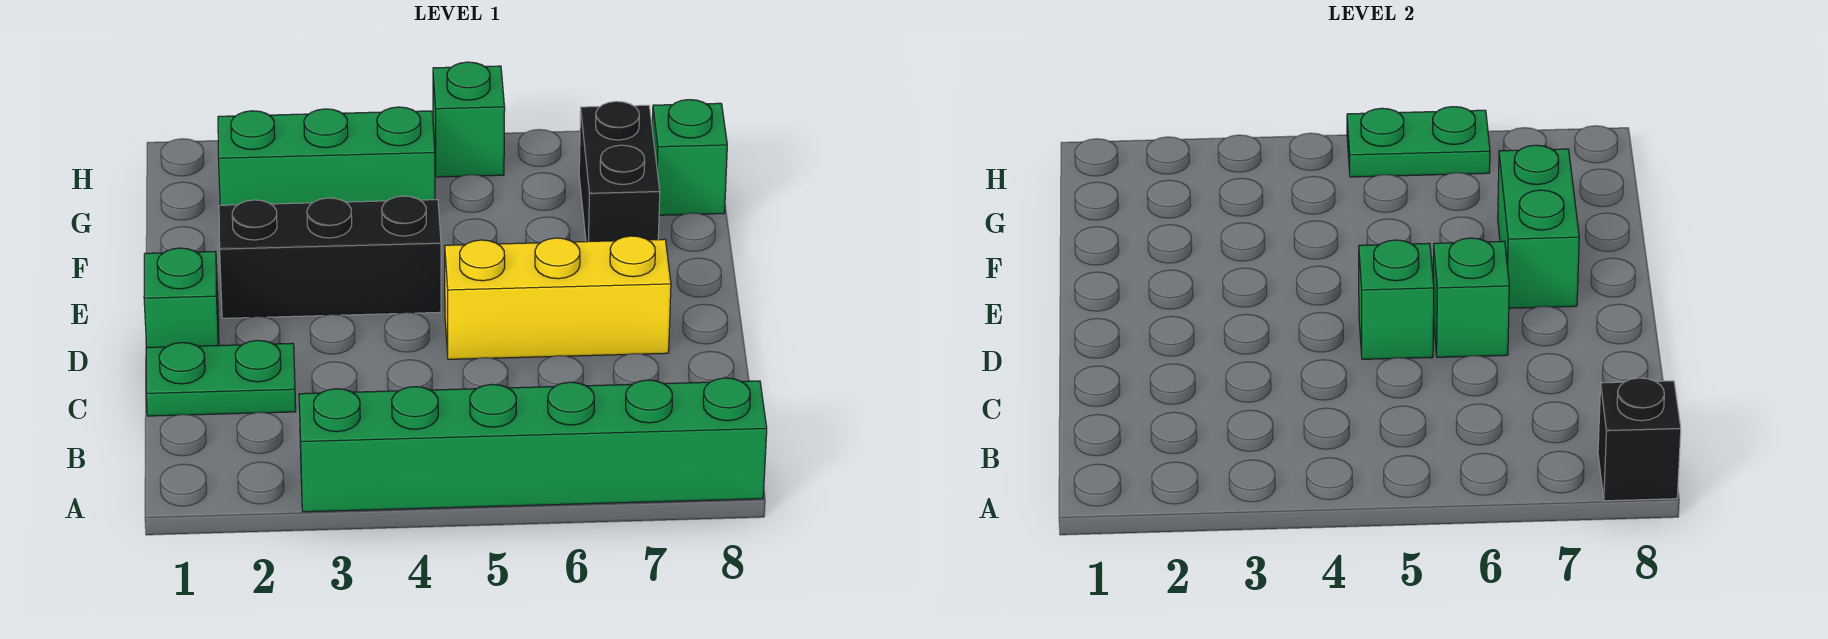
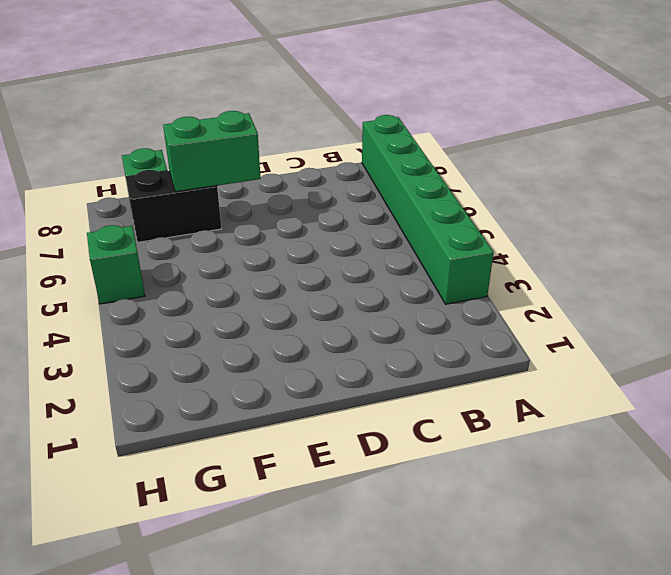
none -> green plate C1:C2 level 1
none -> green brick D1 level 1
none -> yellow brick D5:D7 level 1

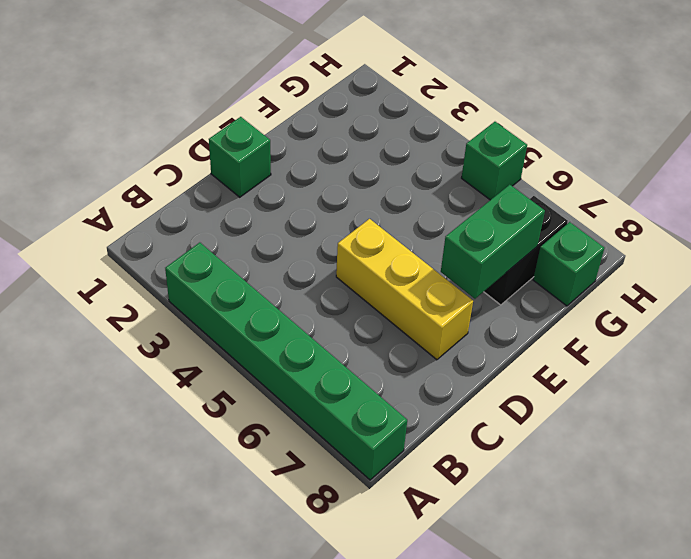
none -> green plate C1:C2 level 1
none -> black brick E2:E4 level 1
none -> green brick G2:G4 level 1

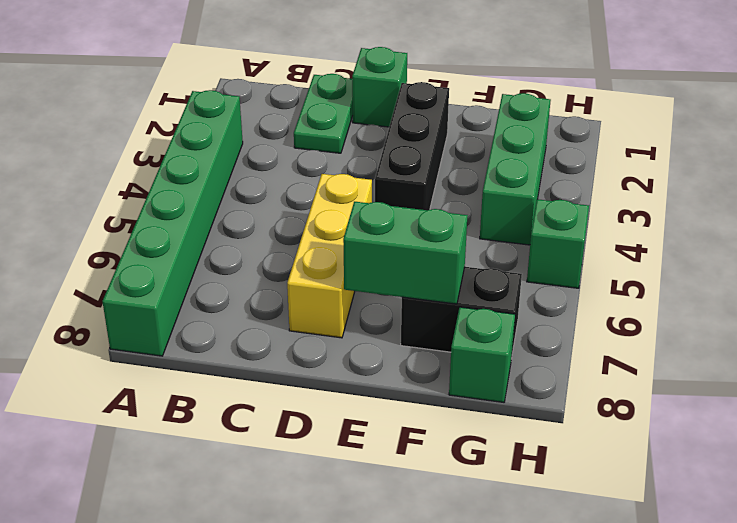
none -> black brick A8 level 2
none -> green brick D5 level 2
none -> green brick D6 level 2

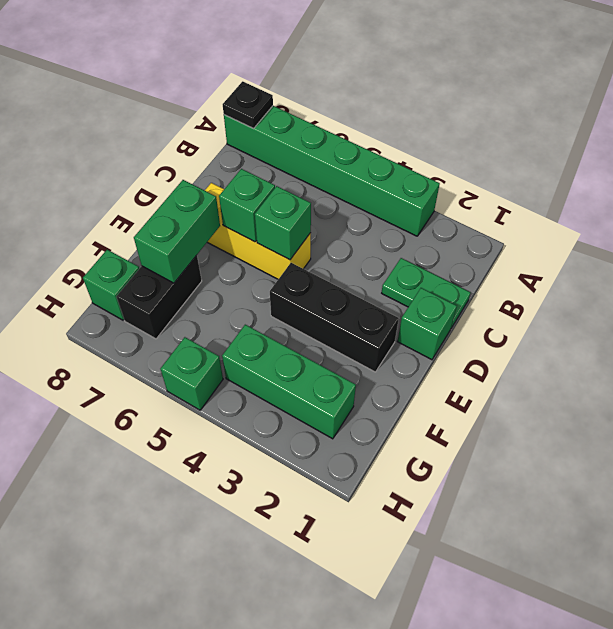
black plate A8 level 2 -> black brick A8 level 2
none -> green plate H5:H6 level 2

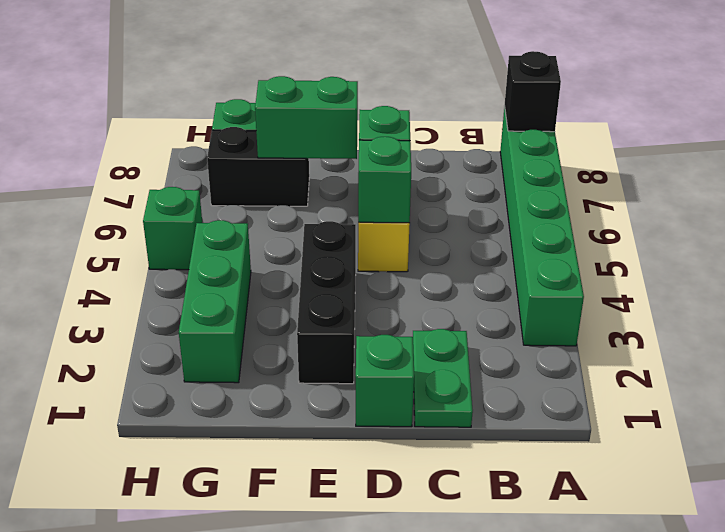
none -> green plate H5:H6 level 2

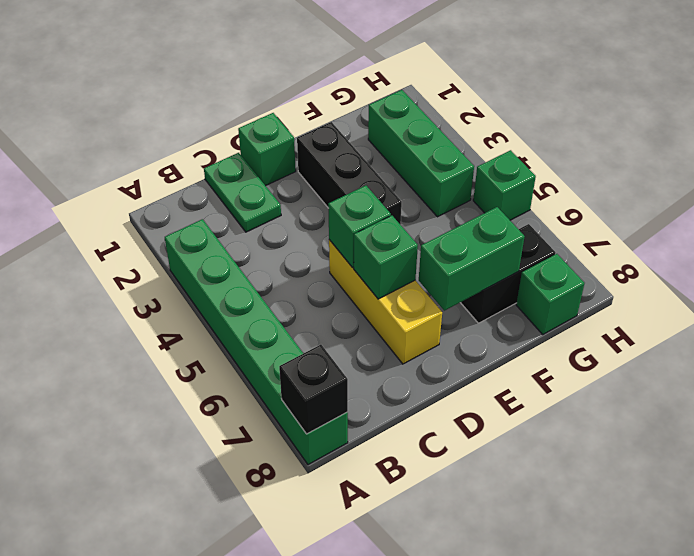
none -> green plate H5:H6 level 2

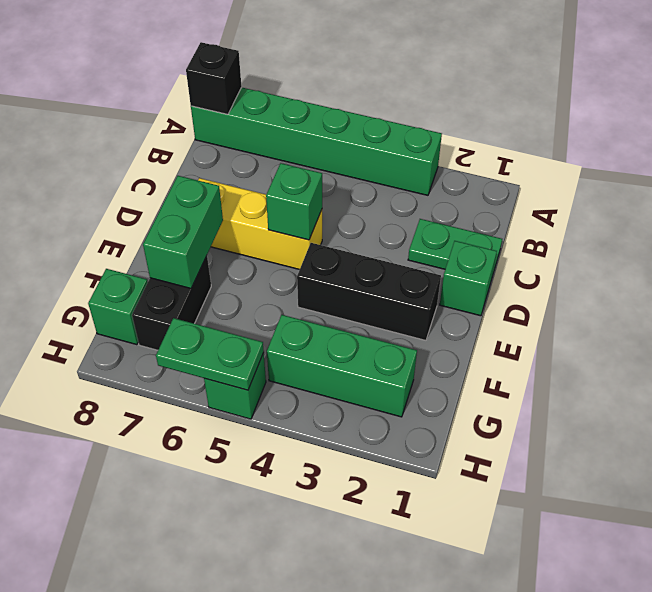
none -> green brick D6 level 2

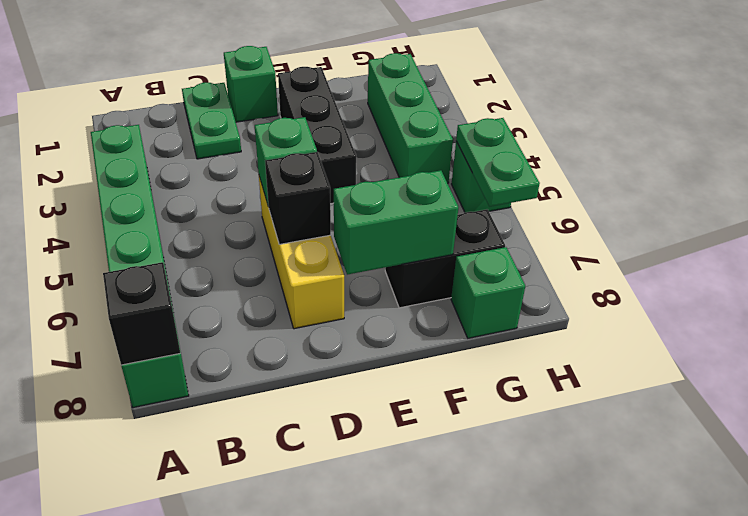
black brick D6 level 2 -> green brick D6 level 2

